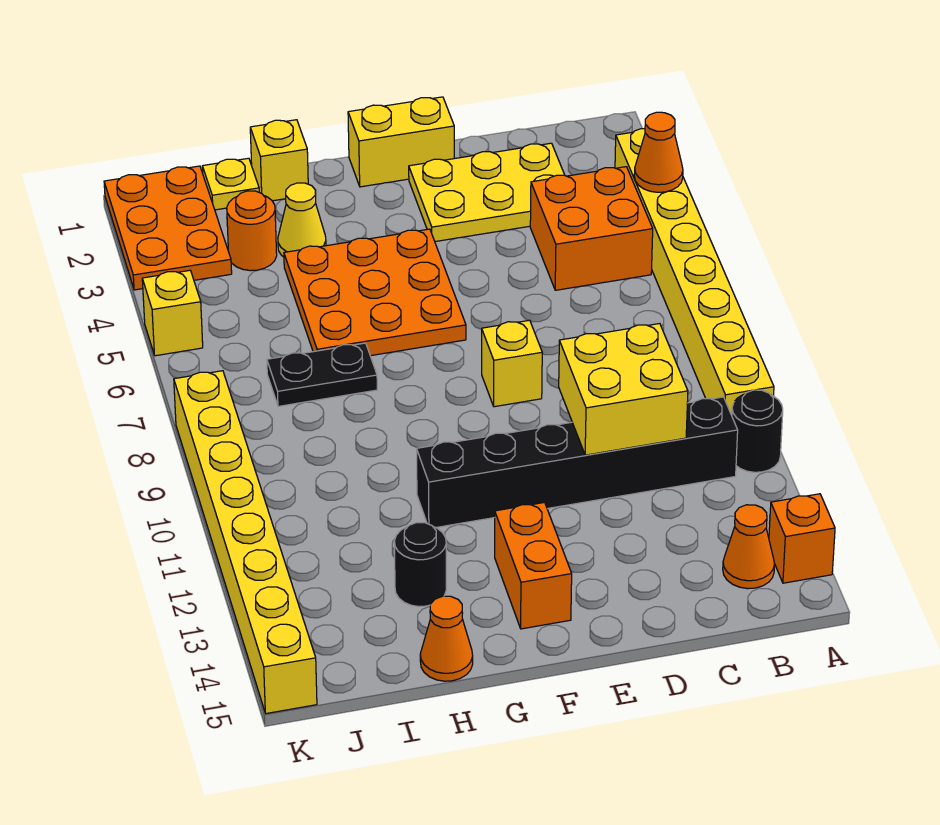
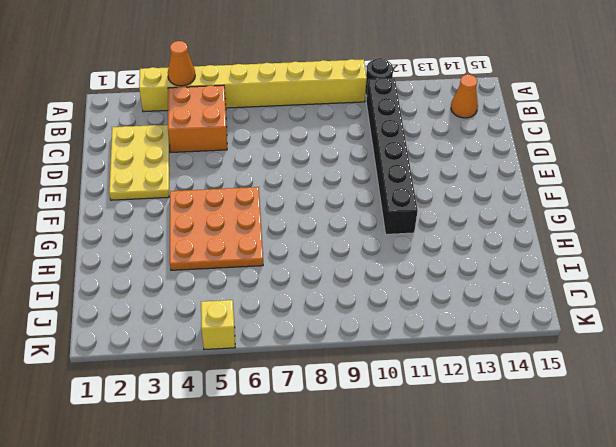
none -> orange brick A14 level 1
none -> yellow brick E1:F1 level 1
none -> yellow brick E8 level 1

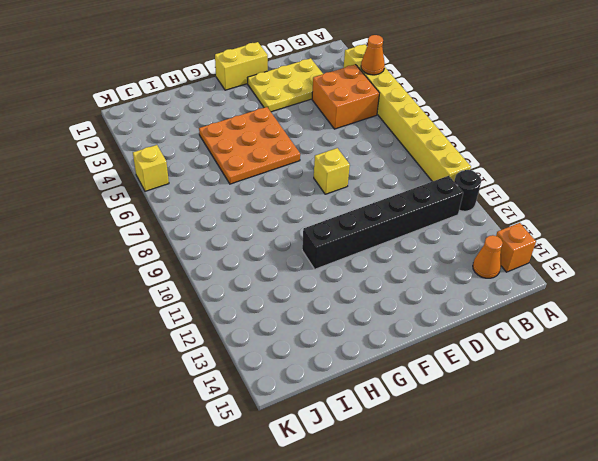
none -> orange brick F13:F14 level 1
none -> yellow brick H1 level 1
none -> yellow cone H3 level 1

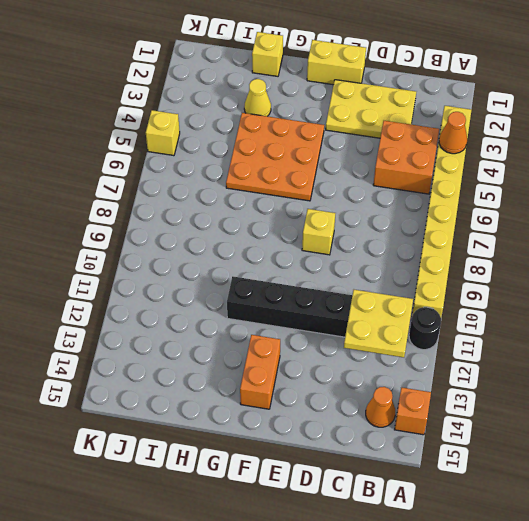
yellow plate B11:C12 level 2 -> yellow brick C10:D11 level 2
none -> black plate H7:I7 level 1
none -> black round brick H13 level 1
none -> orange cone H15 level 1

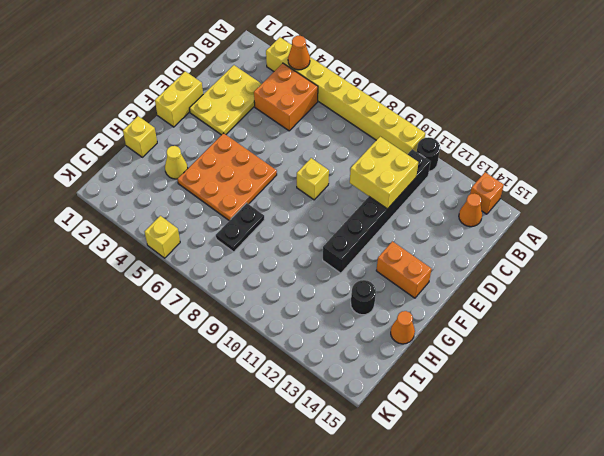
none -> yellow plate I1 level 1
none -> orange round brick I3 level 1
none -> orange plate J1:K3 level 1

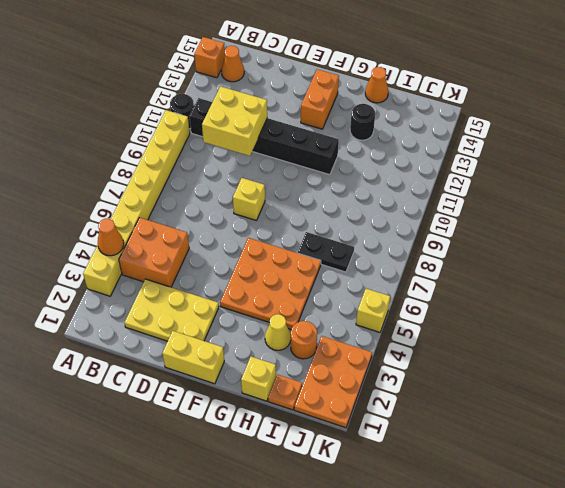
orange plate I1 level 1 -> yellow plate I1 level 1
none -> yellow brick K8:K15 level 1

